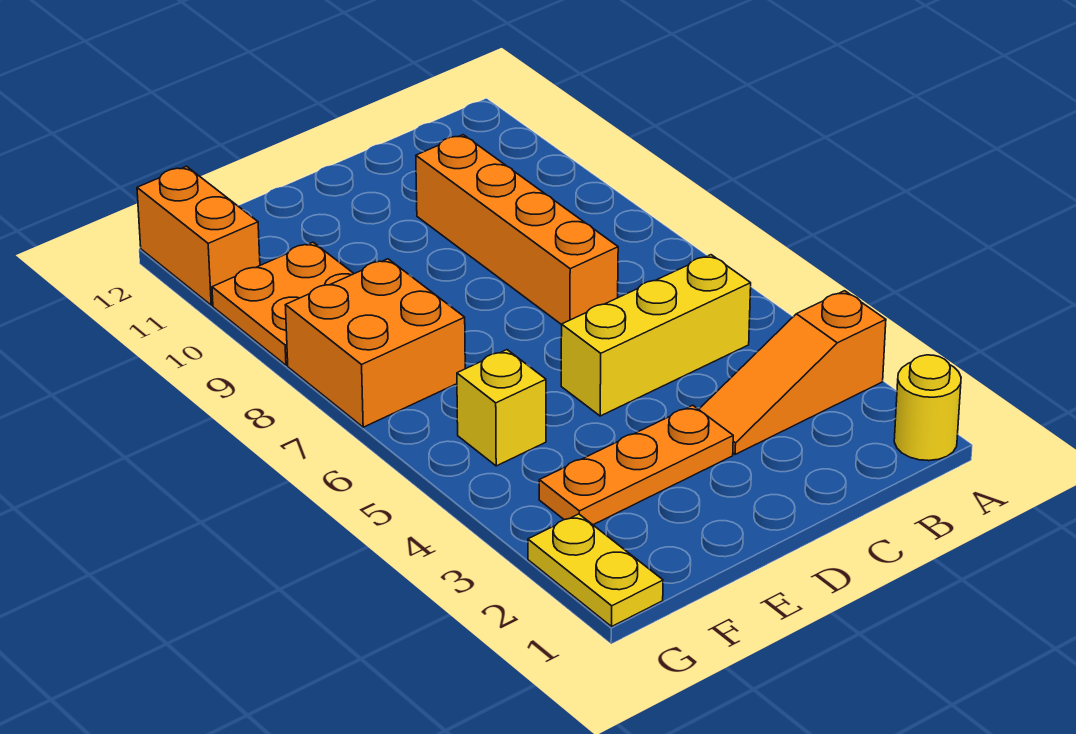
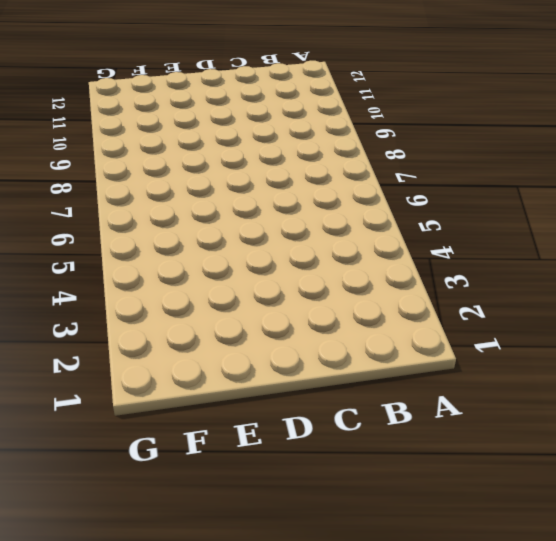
none -> yellow round brick A1 level 1
none -> orange slope A3:C3 level 1 top A

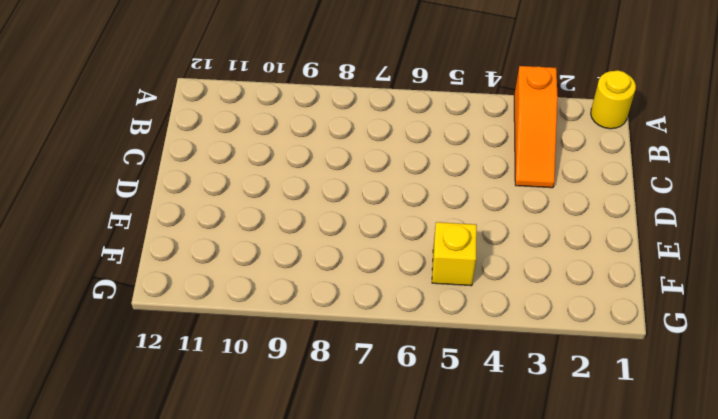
none -> yellow brick B5:D5 level 1
none -> orange brick C7:C10 level 1

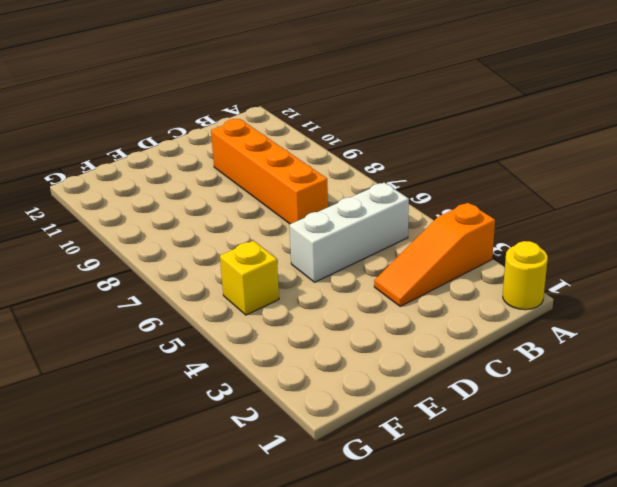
white brick B5:D5 level 1 -> yellow brick B5:D5 level 1
none -> orange plate D3:F3 level 1
none -> orange brick F7:G8 level 1

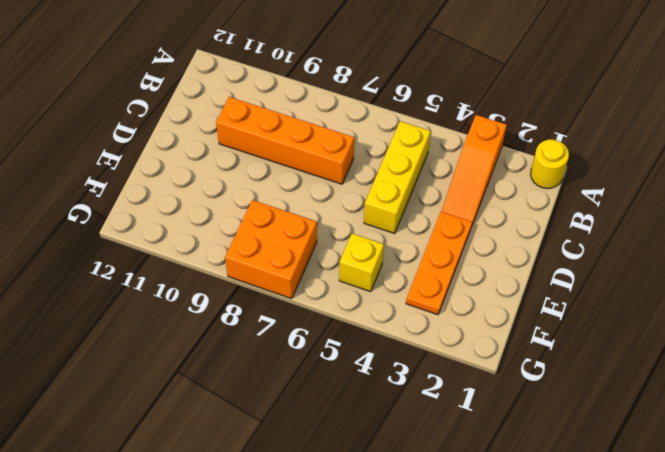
none -> orange plate F9:G10 level 1
none -> yellow plate G1:G2 level 1

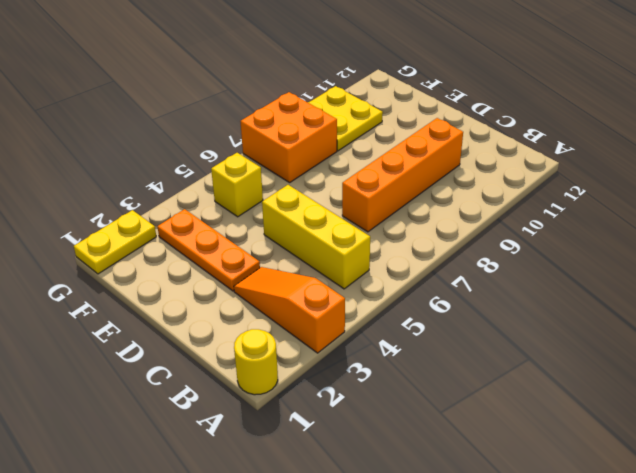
yellow plate F9:G10 level 1 -> orange plate F9:G10 level 1
none -> orange brick G11:G12 level 1

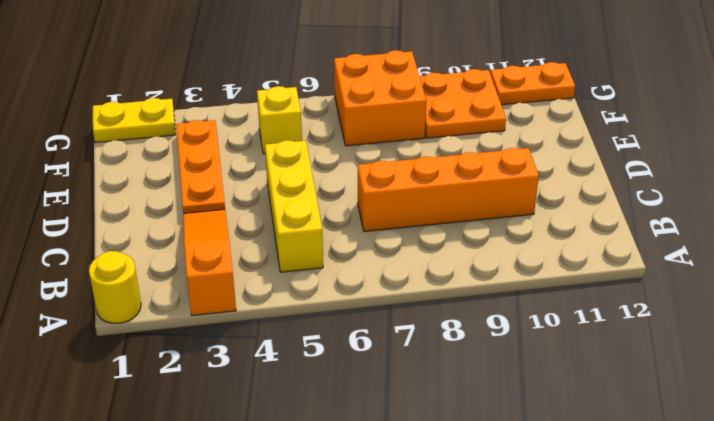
orange plate G11:G12 level 1 -> orange brick G11:G12 level 1

